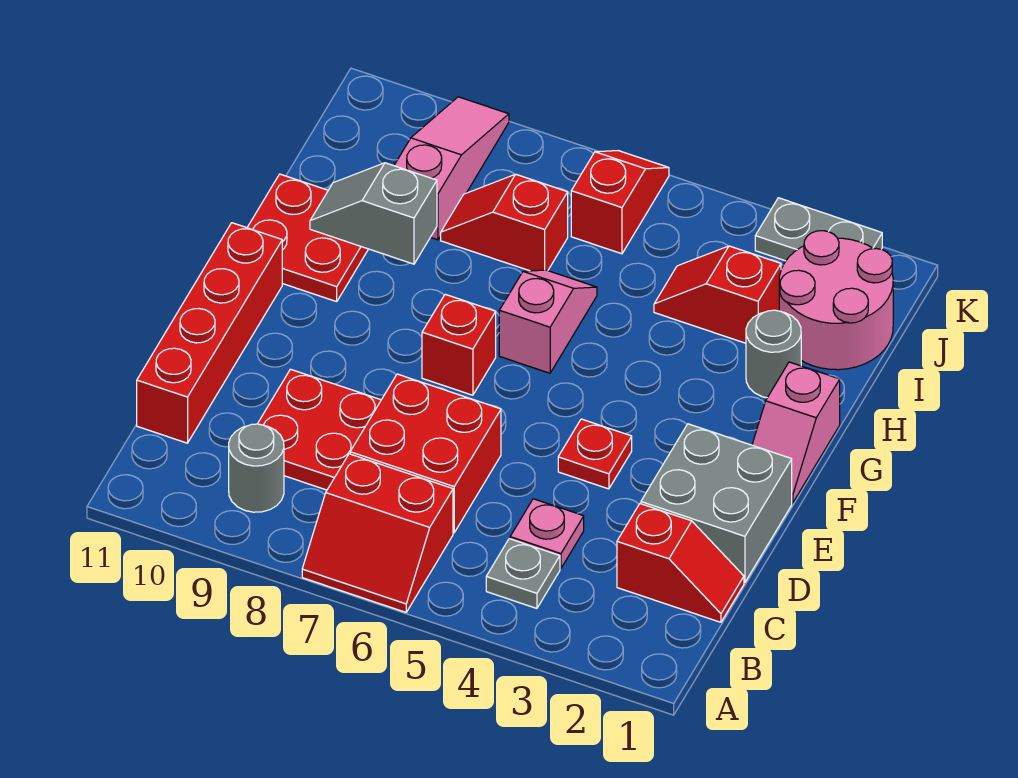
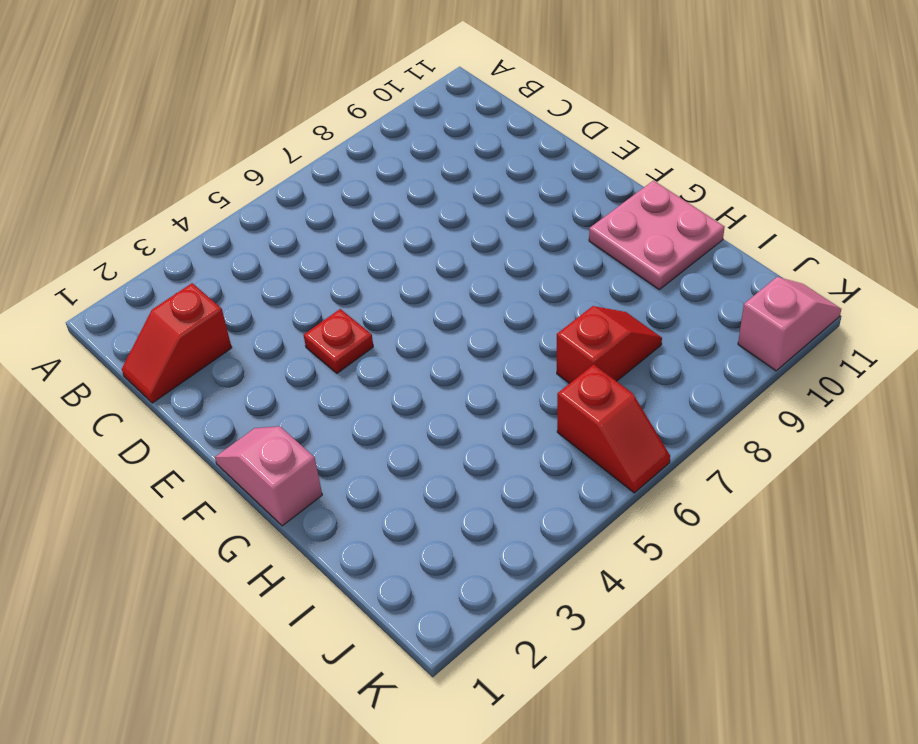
pink plate G10:H11 level 1 -> red plate G10:H11 level 1
pink slope K10:K11 level 1 top 10 -> pink slope G6:H6 level 1 top G
none -> red slope A6:B7 level 1 top B
none -> grey plate B4 level 1
none -> grey round brick B9 level 1

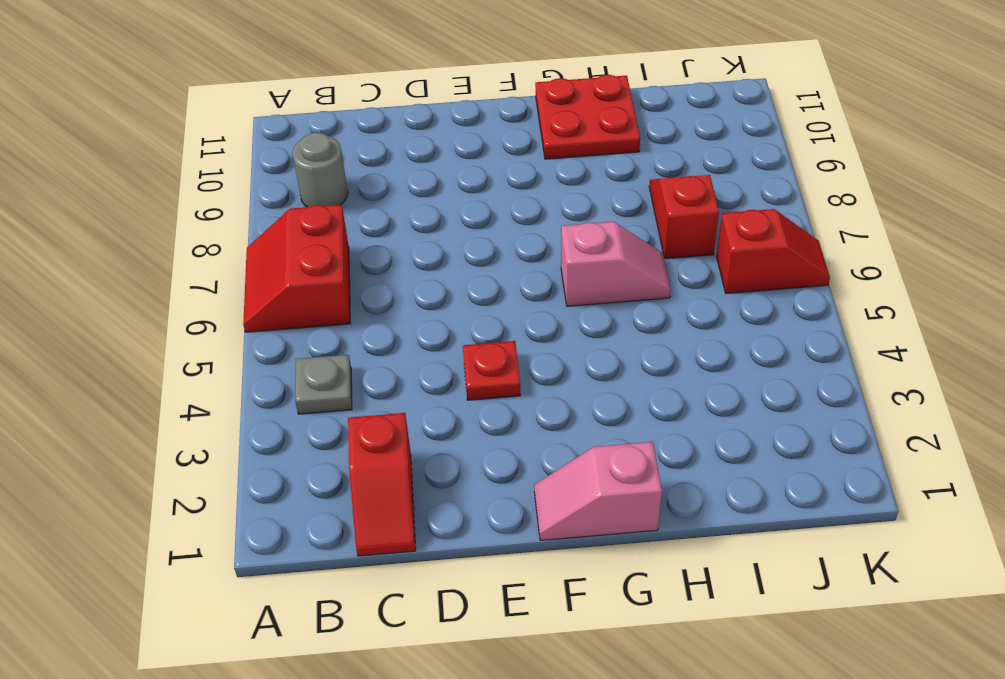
none -> pink plate C4 level 1
none -> red brick C6:D7 level 1
none -> red plate C8:D9 level 1

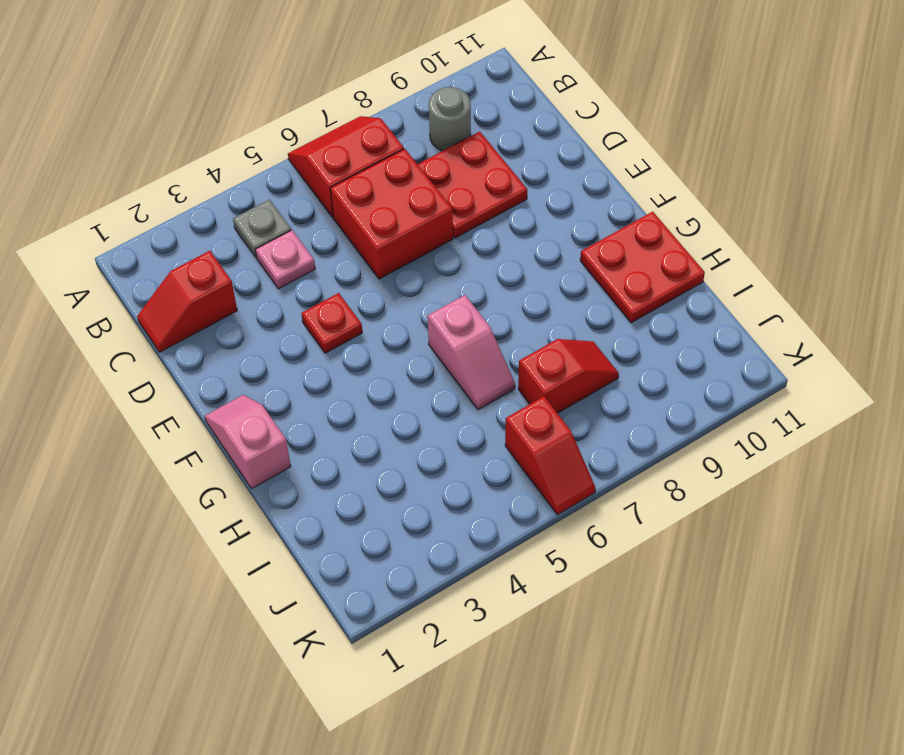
none -> red brick C11:F11 level 1
none -> grey brick D1:E2 level 1
none -> red brick F7 level 1

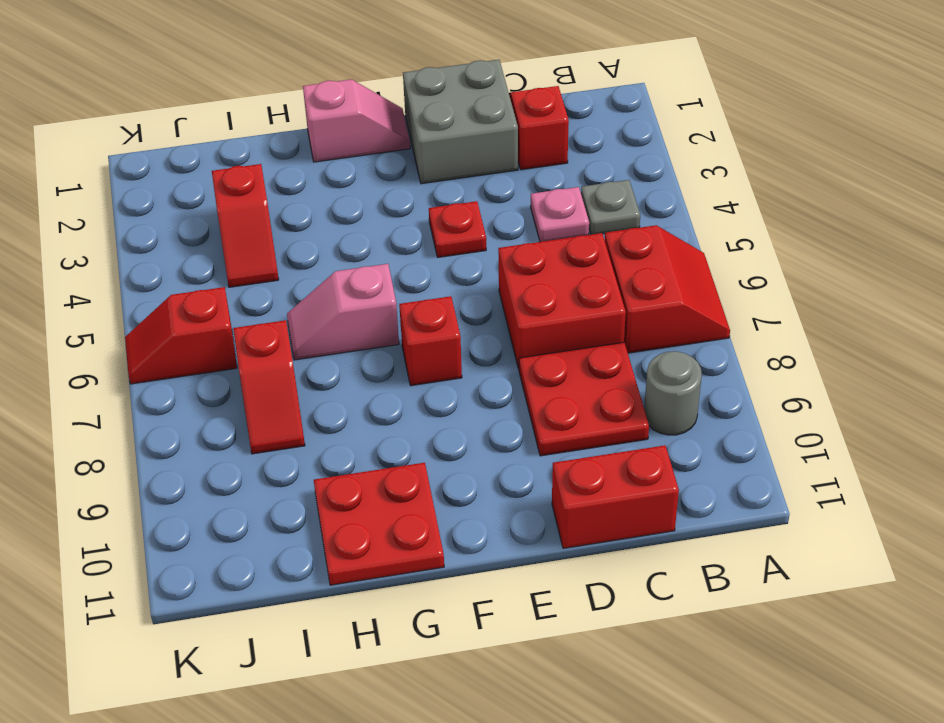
red brick C11:D11 level 1 -> red brick C11:F11 level 1
none -> grey round brick H2 level 1
none -> pink round brick I1:J2 level 1
none -> pink slope I9:K9 level 1 top I

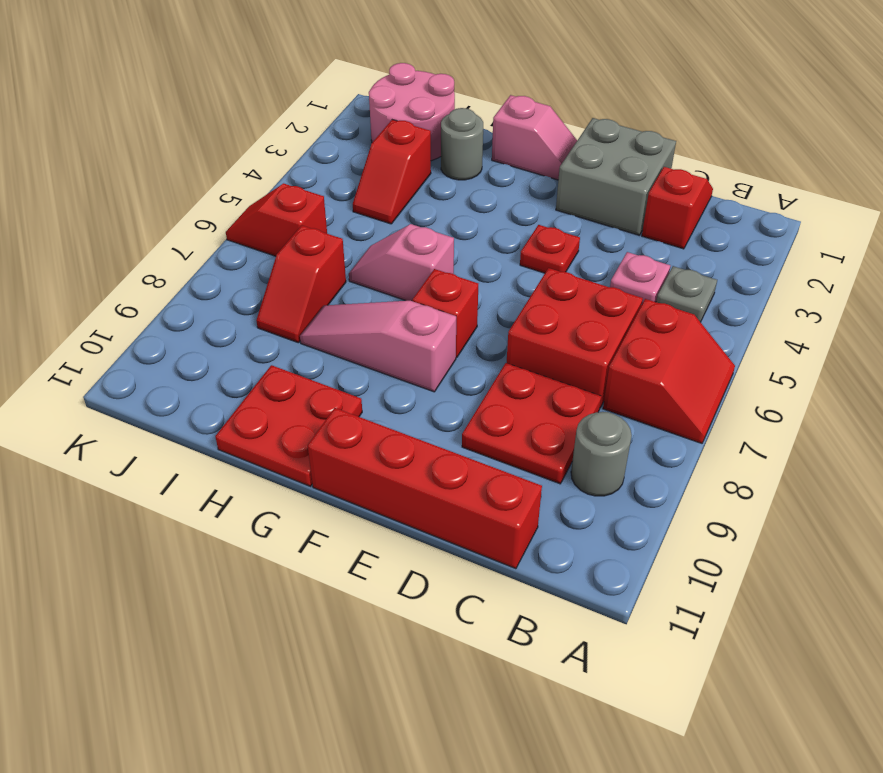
pink slope F8:H8 level 1 top F -> pink slope I9:K9 level 1 top I
none -> grey plate K2:K3 level 1
none -> grey slope H9:H10 level 2 top 9

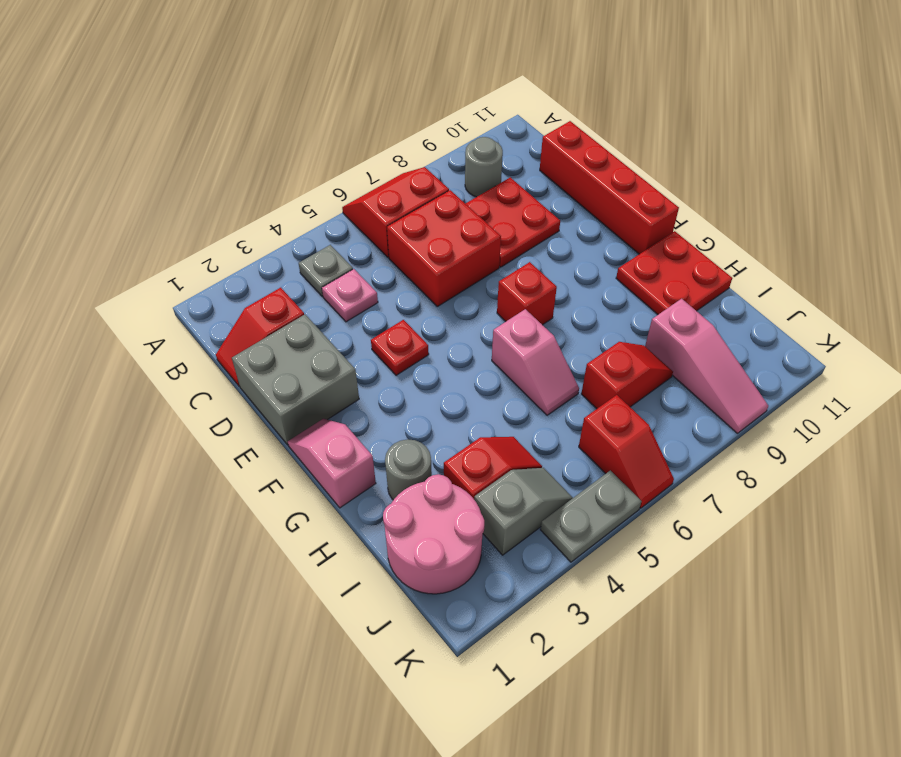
grey slope J3:J4 level 1 top 3 -> grey slope H9:H10 level 2 top 9
grey plate K4:K5 level 1 -> grey plate K2:K3 level 1

